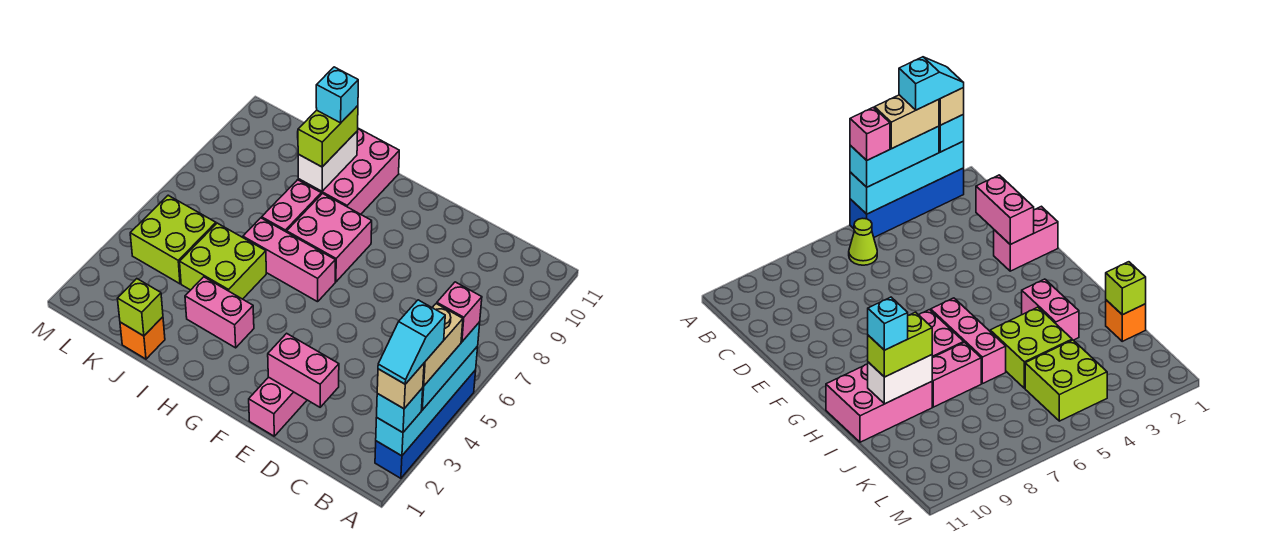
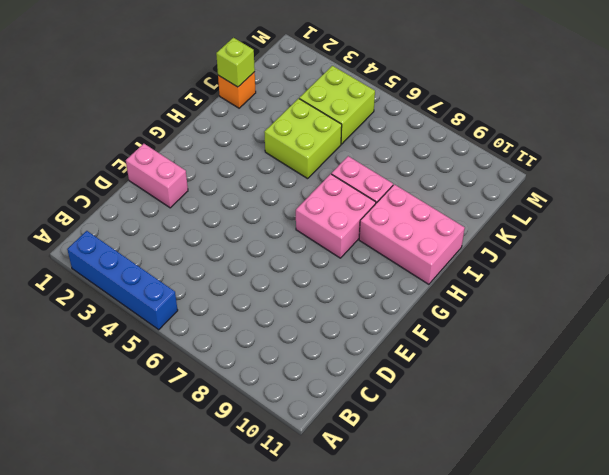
none -> lime cone B6 level 1
none -> pink brick G6:I6 level 1
none -> pink brick H3:I3 level 1

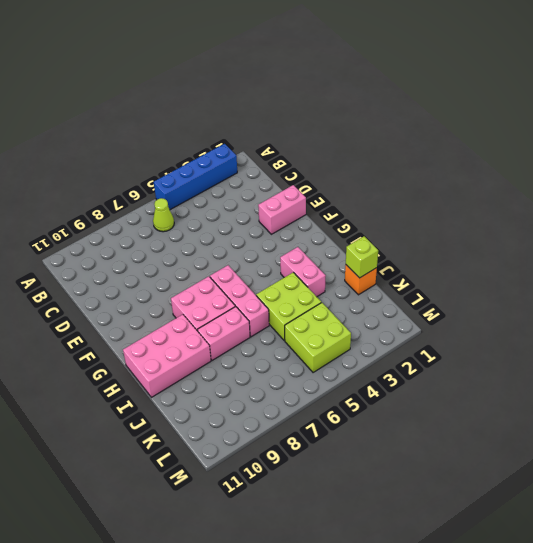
none -> cyan brick A2:A5 level 2
none -> pink brick D2:E2 level 2
none -> white brick I9:I10 level 2

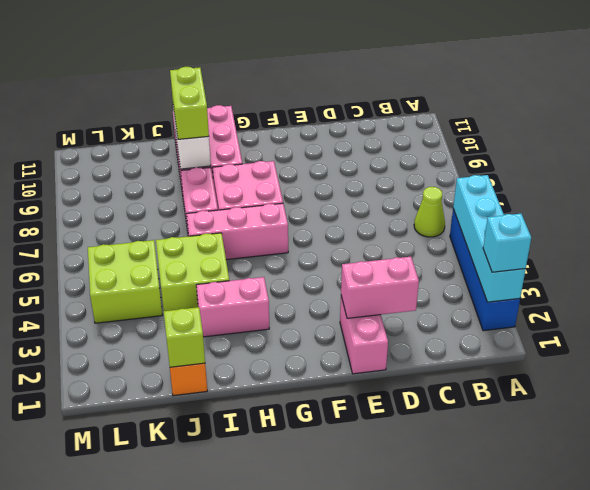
none -> cyan brick A3:A5 level 3
none -> tan brick A2 level 4
none -> tan brick A3:A4 level 4

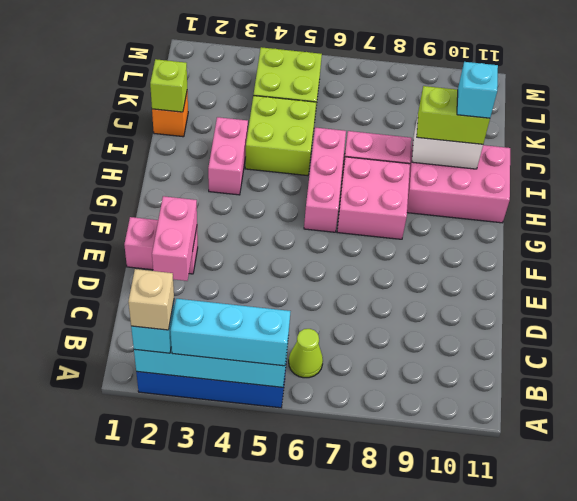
none -> tan brick A3:A4 level 4
none -> pink brick A5 level 4
none -> cyan slope A2:A3 level 5 top 3

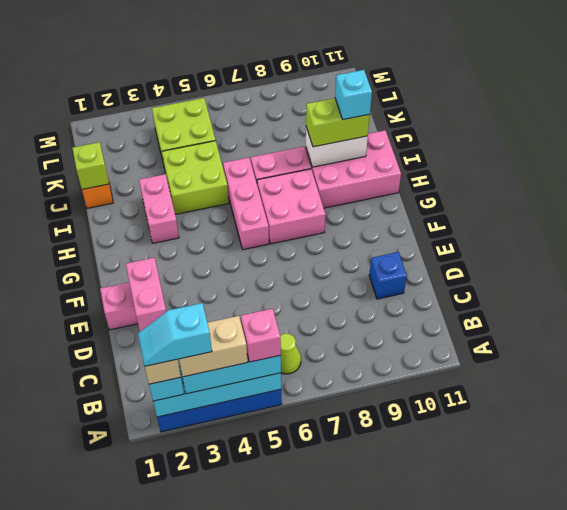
blue brick D10 level 1 -> none

